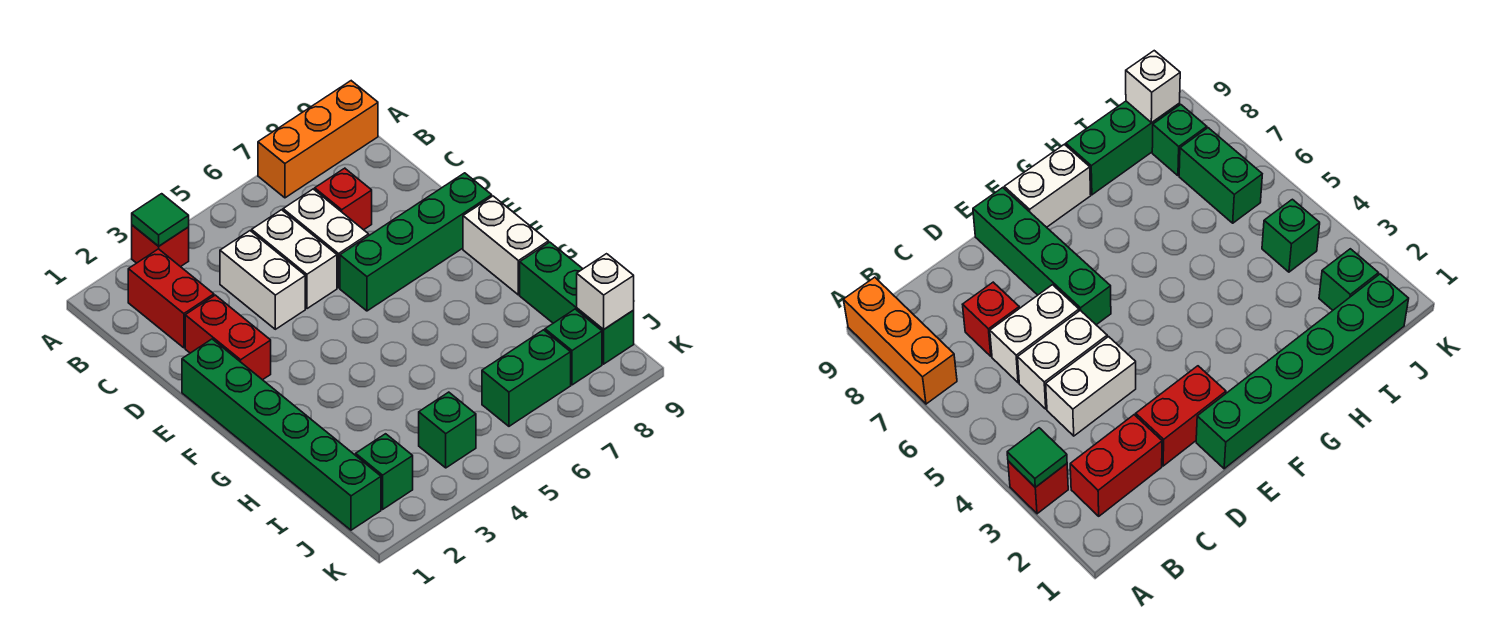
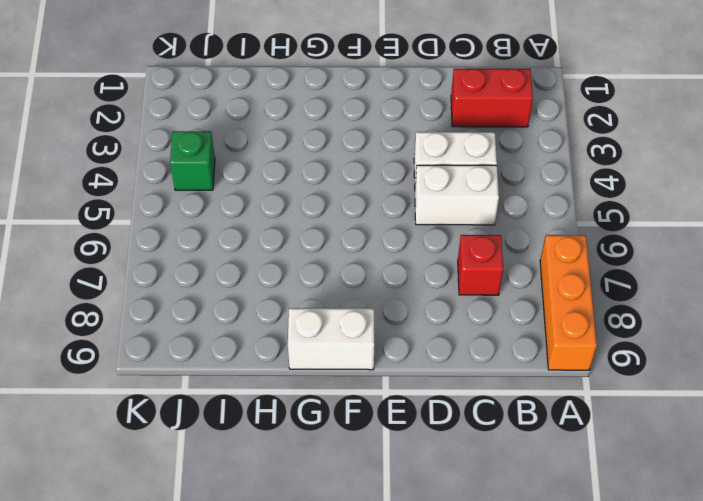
none -> red brick A3 level 1
none -> white brick C6:D6 level 1
none -> red brick D2:E2 level 1

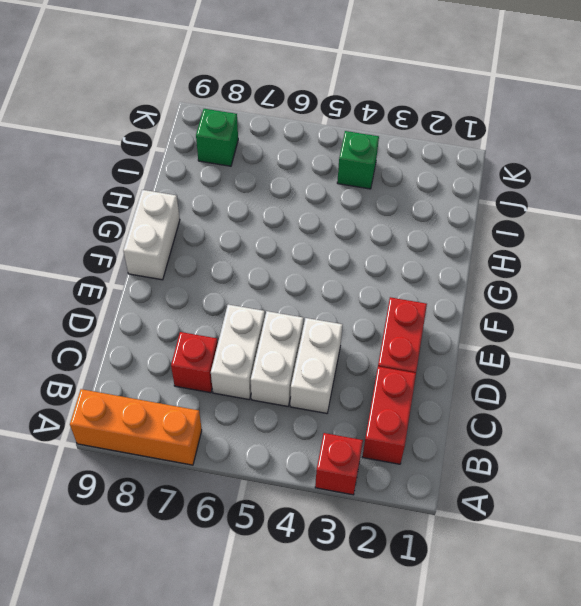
none -> green brick E1:J1 level 1
none -> green brick E6:E9 level 1
none -> green brick H9:J9 level 1

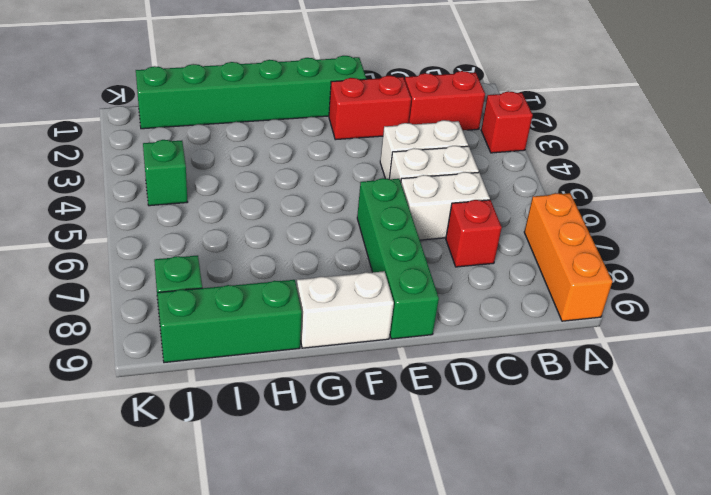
none -> green brick J2 level 1
none -> green brick J6:J7 level 1
none -> green tile A3 level 2

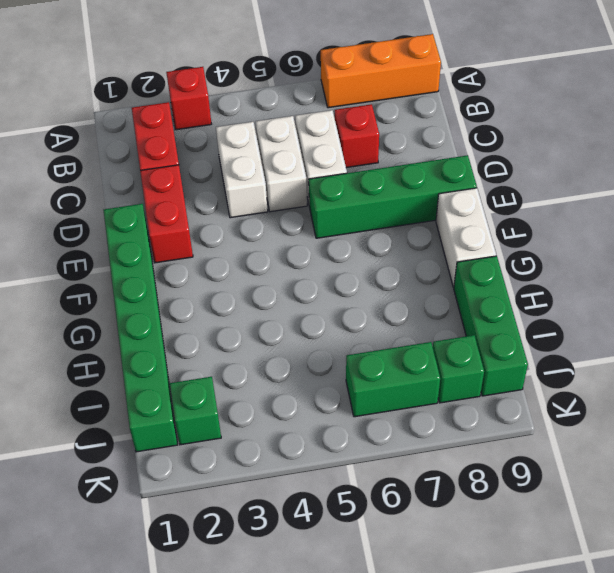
none -> green brick J4 level 1
none -> green tile A3 level 2
none -> white brick J9 level 2

